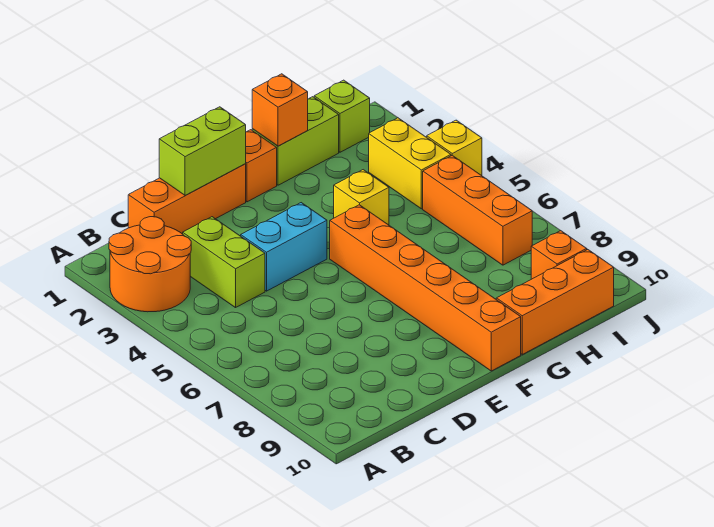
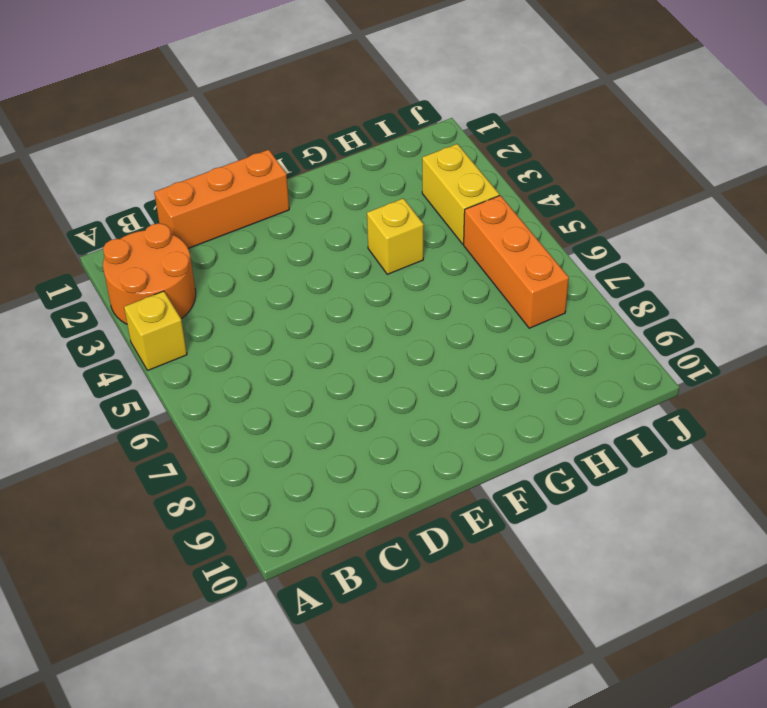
yellow brick A4 level 1 -> yellow brick J4 level 1
none -> lime brick C3:C4 level 1
none -> cyan brick D4:E4 level 1
none -> orange brick F1 level 1

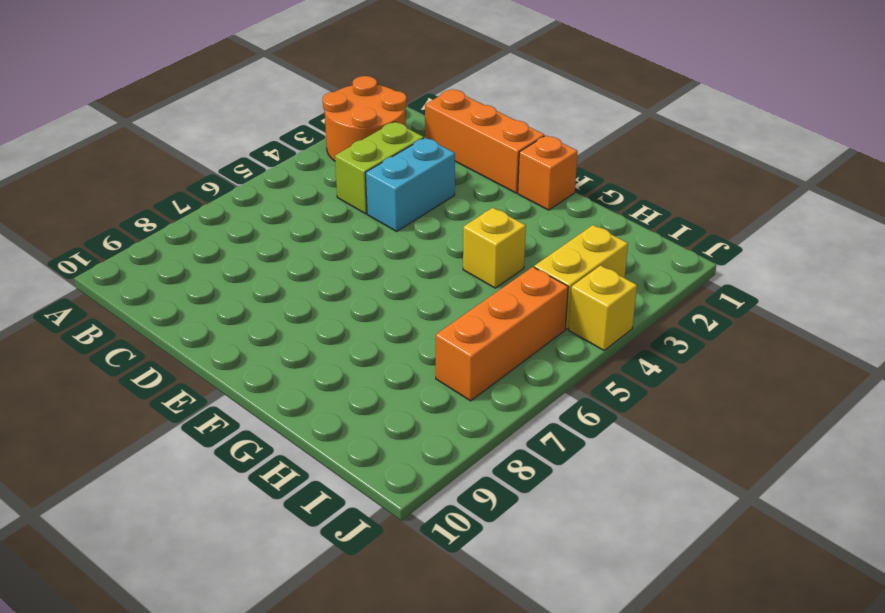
cyan brick D3:D4 level 1 -> cyan brick D4:E4 level 1
none -> orange brick F5:F10 level 1
none -> lime brick G1:H1 level 1
none -> orange brick G10:I10 level 1

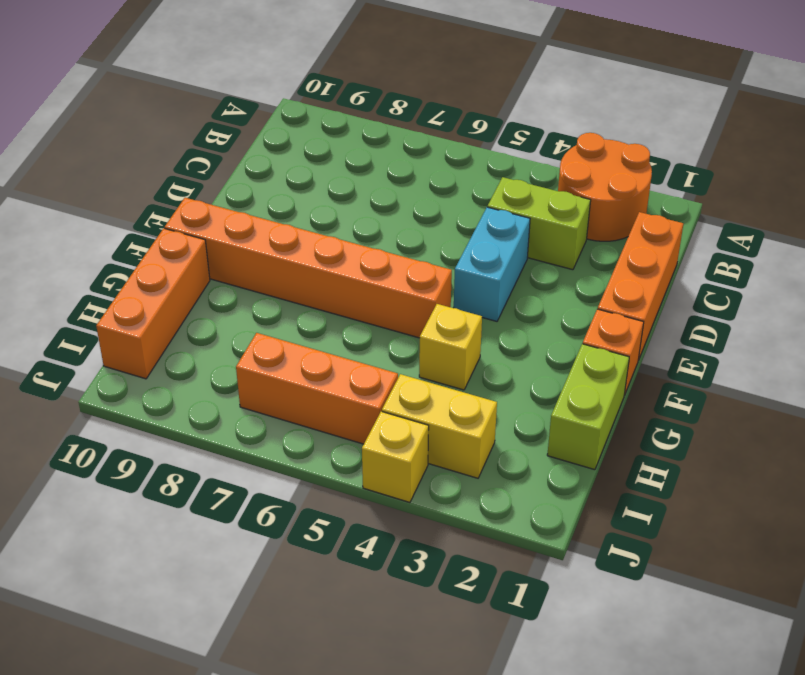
none -> lime brick I1 level 1
none -> orange brick I9 level 1
none -> lime brick D1:E1 level 2

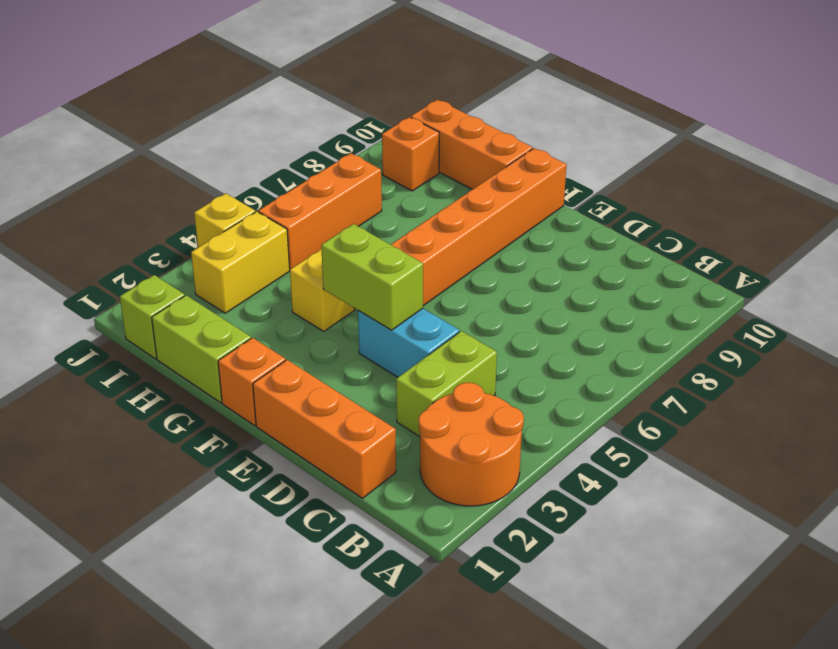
lime brick E4:F4 level 2 -> lime brick D1:E1 level 2
none -> orange brick G1 level 2

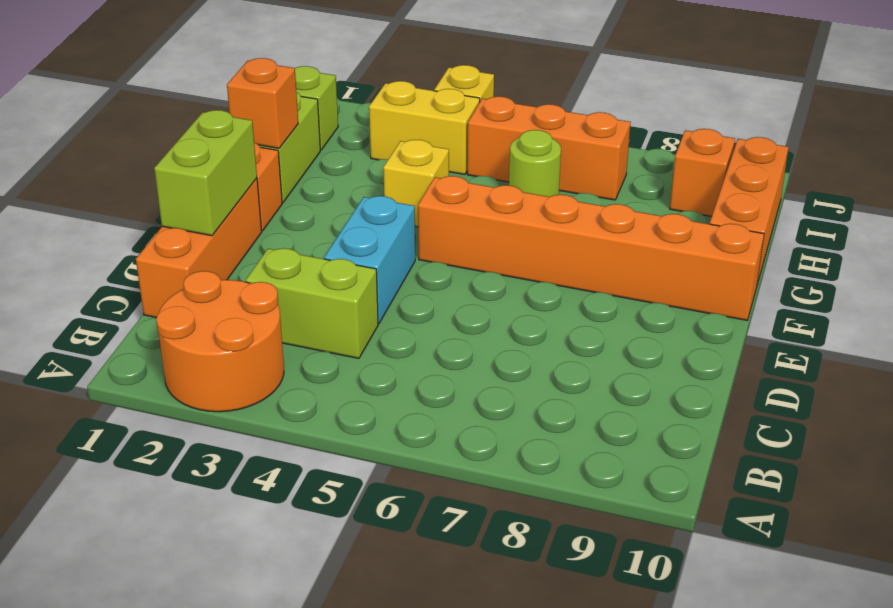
lime round brick H6 level 1 -> none

